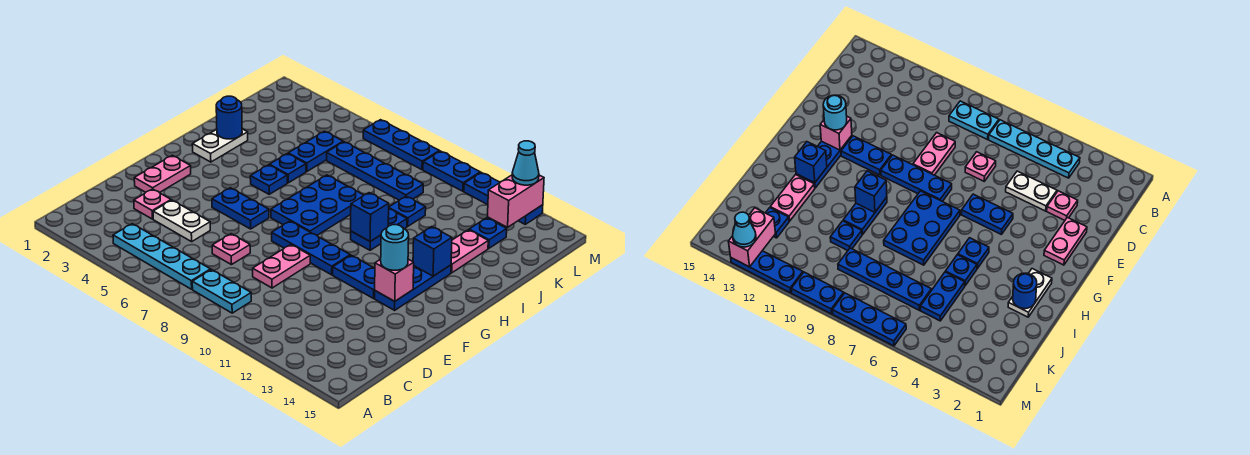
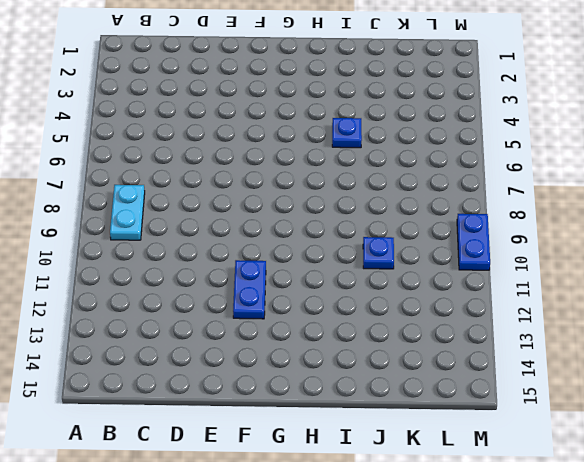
none -> cyan plate B4:B7 level 1
none -> pink plate D3 level 1
none -> white plate D4:D5 level 1
none -> pink plate D7 level 1

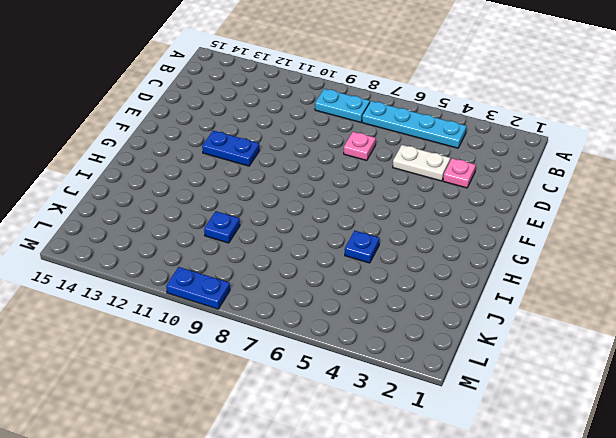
none -> pink plate D9:E9 level 1
none -> pink plate E2:F2 level 1
none -> blue plate F5:F6 level 1
none -> blue plate F8:F10 level 1

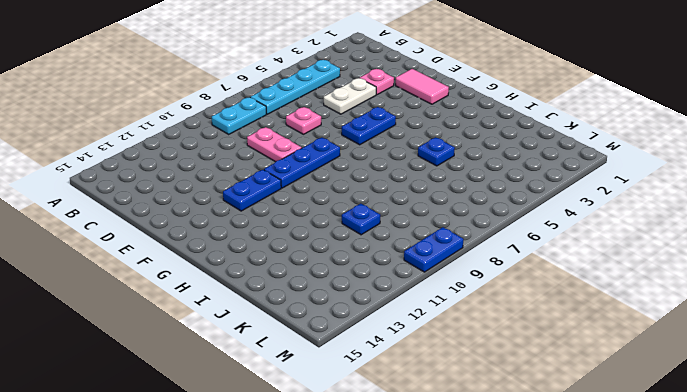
pink tile E2:F2 level 1 -> pink plate E2:F2 level 1
none -> blue plate F13:H13 level 1
none -> blue plate G7:I8 level 1
none -> white plate H2:I2 level 1
none -> blue plate H5 level 1

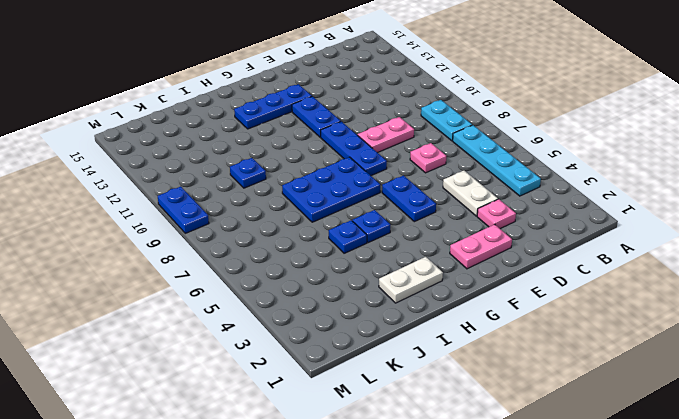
none -> blue plate H10:I10 level 1
none -> pink plate I13:J13 level 1
none -> blue plate J5:K5 level 1
none -> blue plate K6:K9 level 1

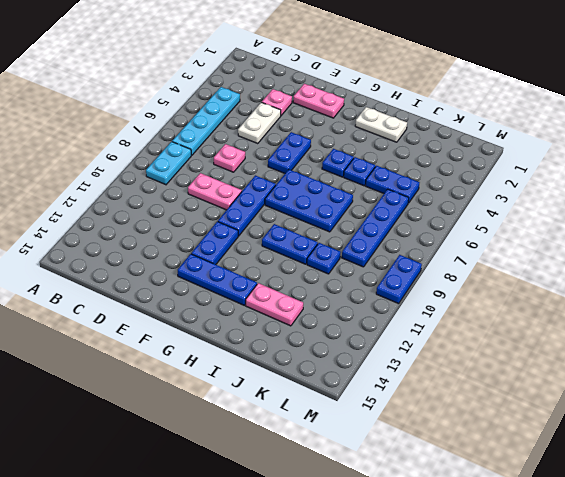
none -> blue plate K13 level 1
none -> blue plate M6:M8 level 1
none -> blue plate M11:M13 level 1
none -> pink brick F13 level 2

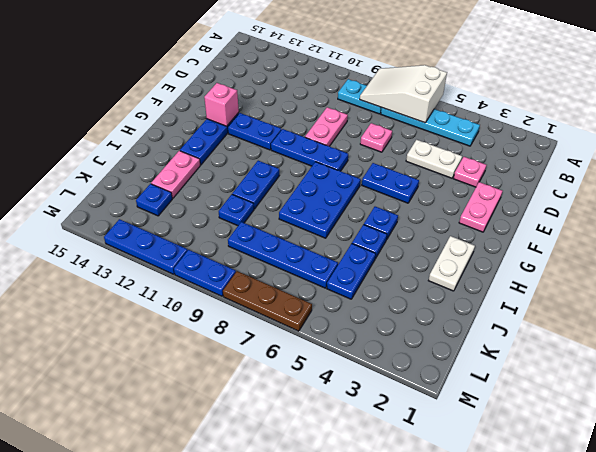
white slope A6:B8 level 2 top 6 -> none
brown plate M6:M8 level 1 -> blue plate M6:M8 level 1
none -> blue brick H10 level 2
none -> blue brick H13 level 2
none -> blue round brick I2 level 2
none -> pink brick L13:M13 level 2

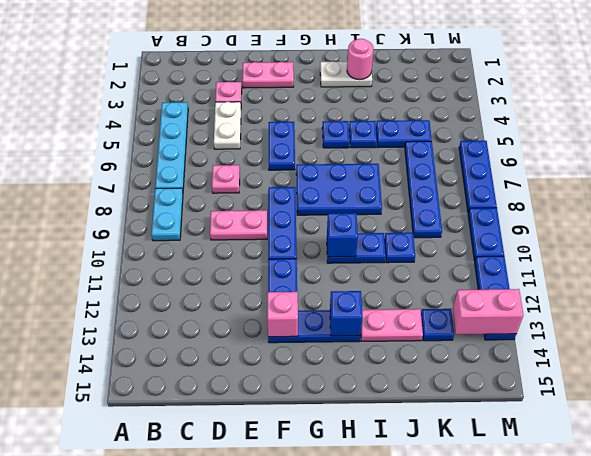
pink round brick I2 level 2 -> blue round brick I2 level 2
none -> cyan round brick F13 level 3
none -> cyan cone M13 level 3

